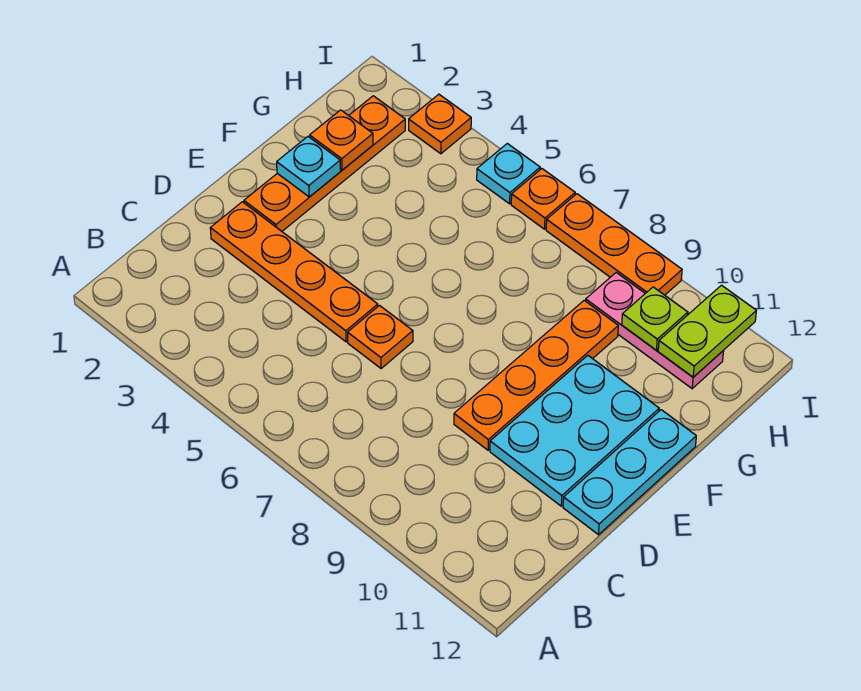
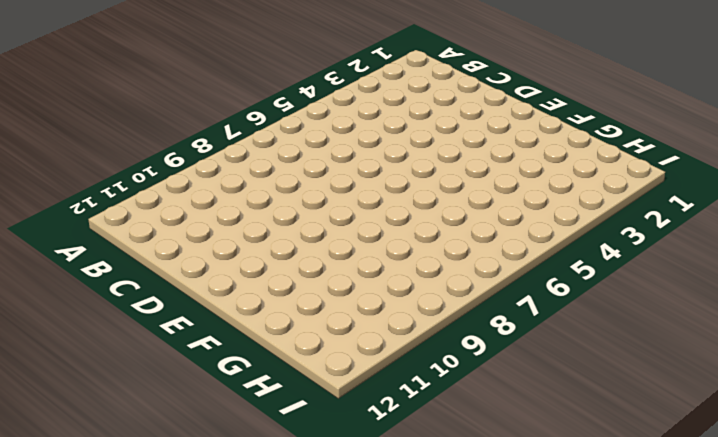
none -> orange plate D2:D5 level 1
none -> orange plate D6 level 1
none -> orange plate D9:G9 level 1

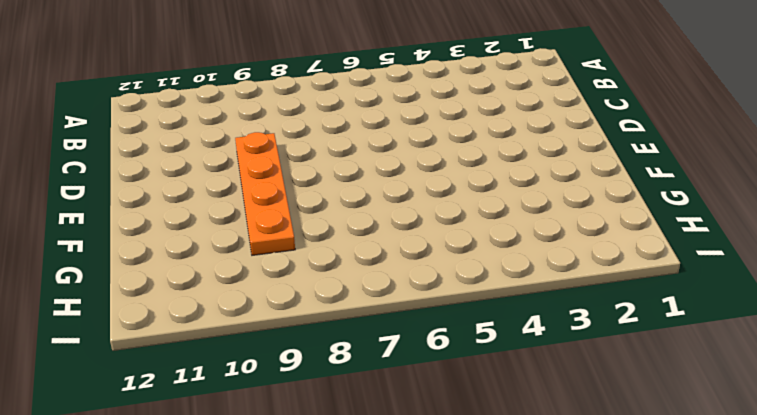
none -> orange plate D2:D5 level 1
none -> orange plate D6 level 1
none -> cyan plate D10:F11 level 1

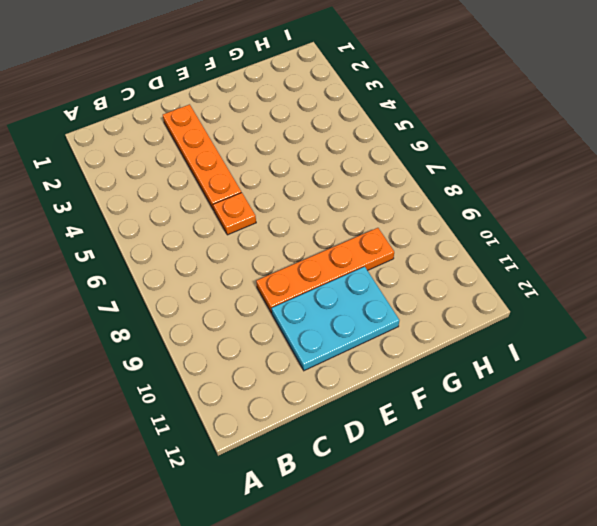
none -> cyan plate D12:F12 level 1
none -> orange plate E2:H2 level 1
none -> pink plate H9:H11 level 1

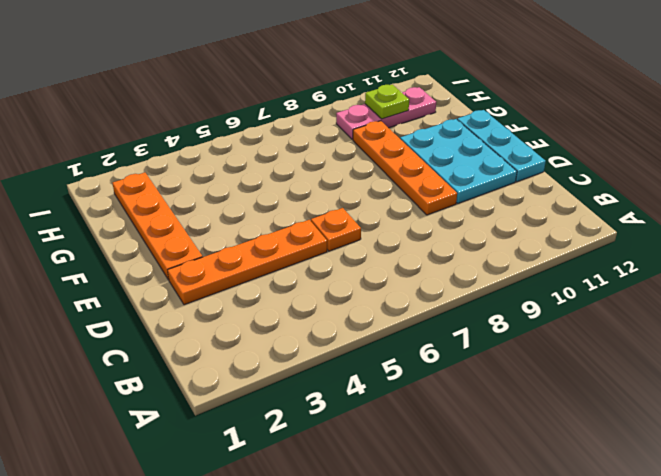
none -> orange plate I3 level 1
none -> cyan plate I5 level 1
none -> orange plate I6 level 1

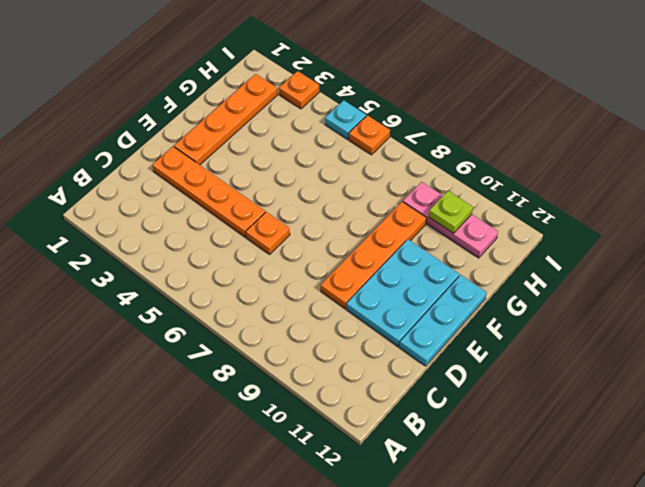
none -> orange plate I7:I9 level 1
none -> cyan plate F2 level 2
none -> orange plate G2 level 2

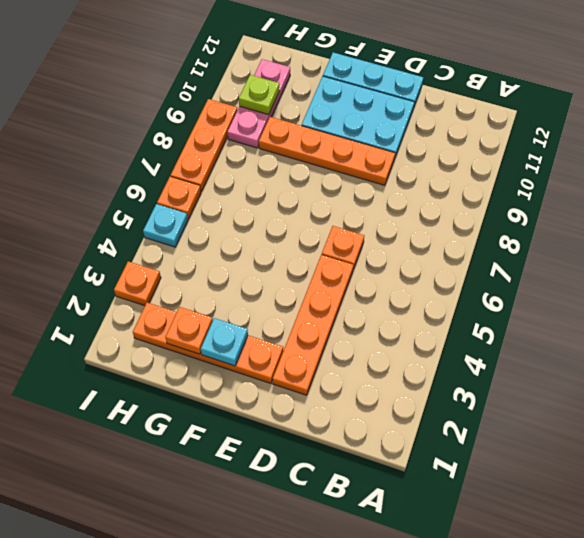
none -> lime plate H11:I11 level 2

